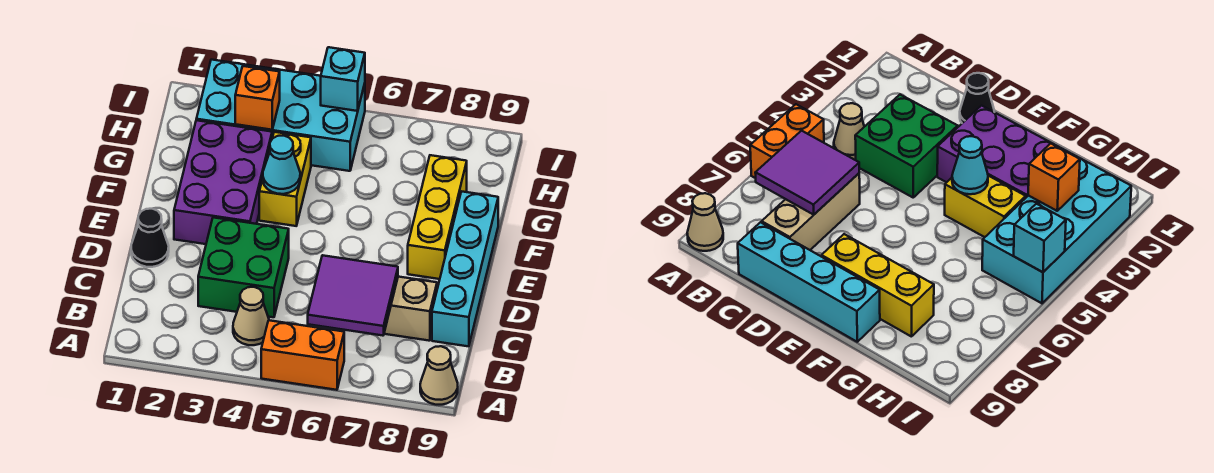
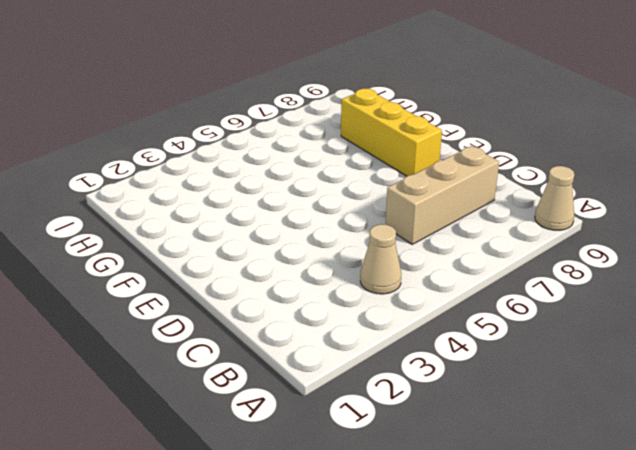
none -> orange brick A5:A6 level 1
none -> green brick C3:D4 level 1
none -> cyan brick C9:F9 level 1

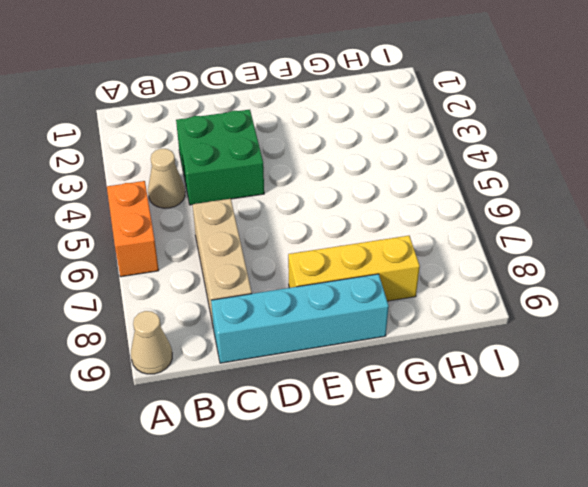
none -> black cone D1 level 1
none -> purple brick E2:G3 level 1
none -> yellow brick F4:G4 level 1

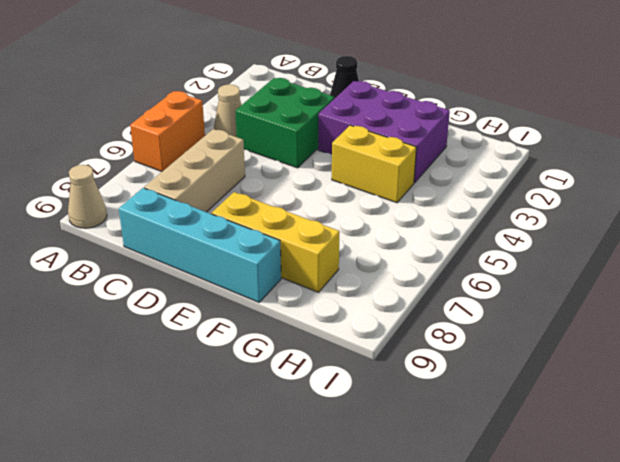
none -> cyan brick H2:I5 level 1
none -> purple tile B6:C7 level 2
none -> cyan cone F4 level 2

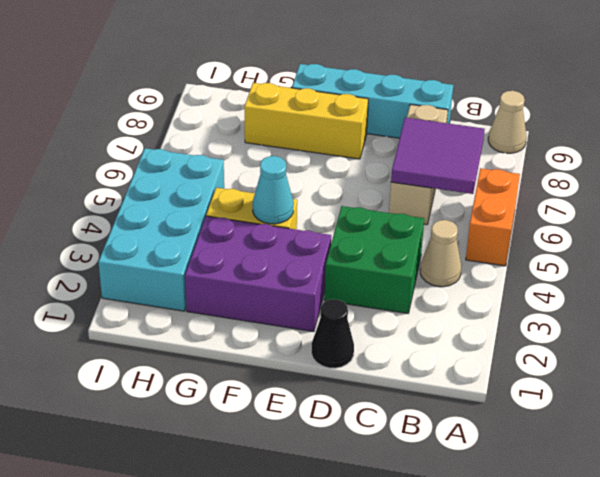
none -> orange brick H3 level 2
none -> cyan brick I5 level 2

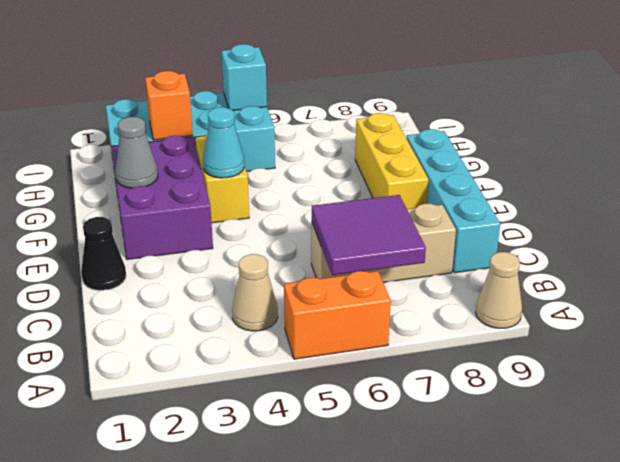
grey cone F2 level 2 -> none
none -> green brick C3:D4 level 1

